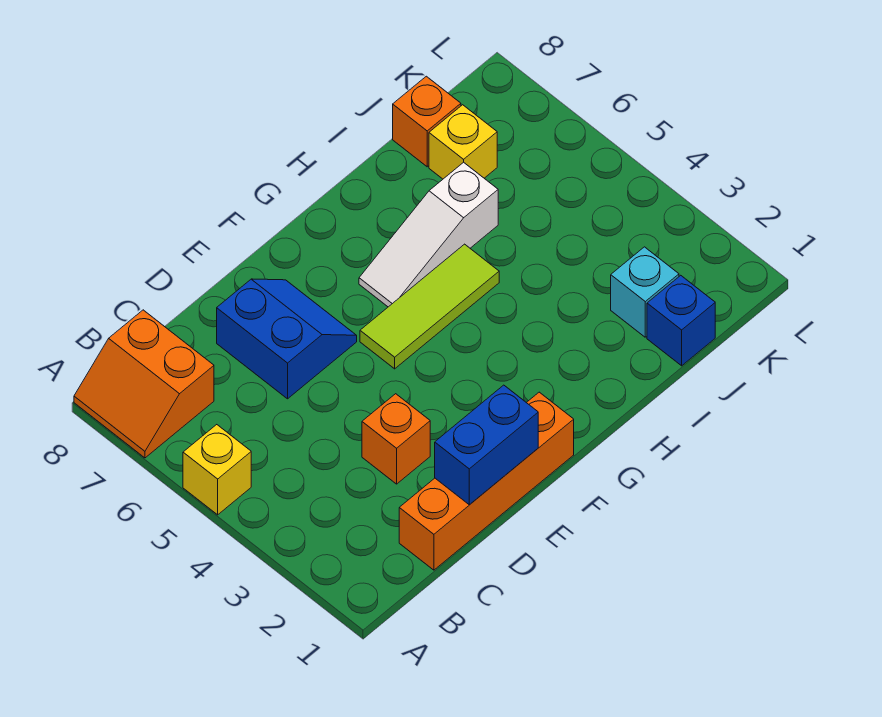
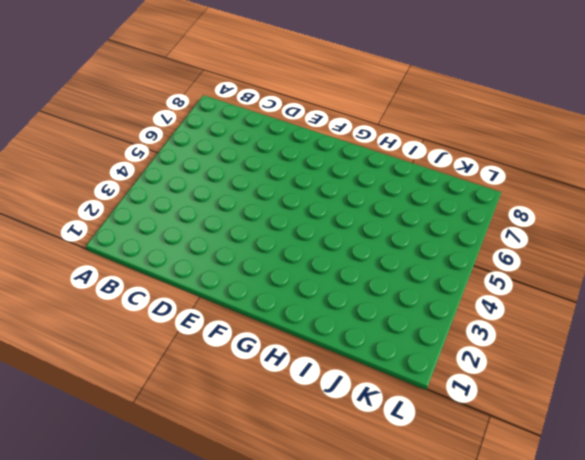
none -> yellow brick A5 level 1
none -> orange slope A7:B8 level 1 top B
none -> orange brick C1:F1 level 1

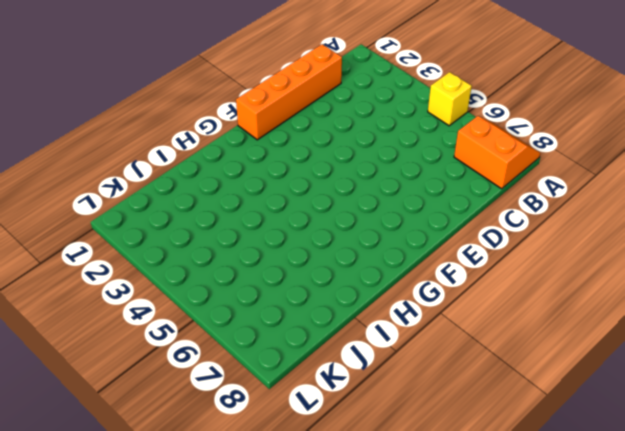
none -> orange brick D3 level 1
none -> blue slope D6:E7 level 1 top D
none -> lime tile F5:H5 level 1

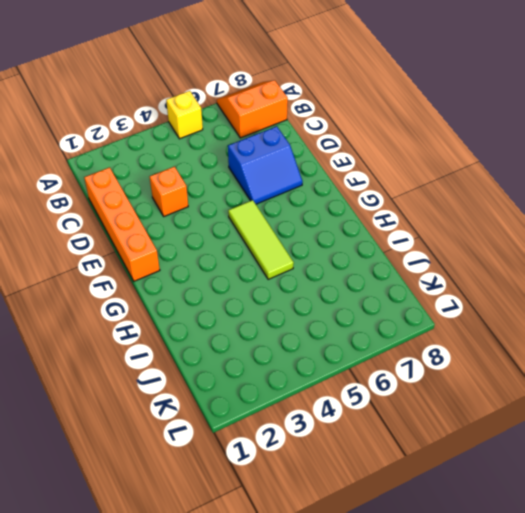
none -> white slope G6:I6 level 1 top I
none -> blue brick J1 level 1
none -> cyan brick J2 level 1

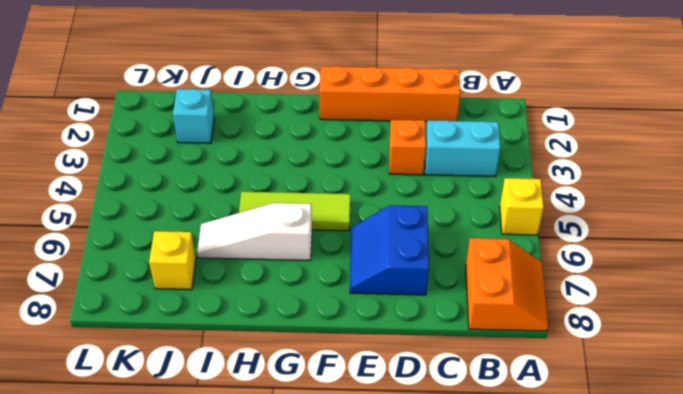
cyan brick B3:C3 level 1 -> none
white slope G6:I6 level 1 top G -> white slope G6:I6 level 1 top I
none -> blue brick J1 level 1
none -> orange brick J8 level 1
none -> blue brick D1:E1 level 2

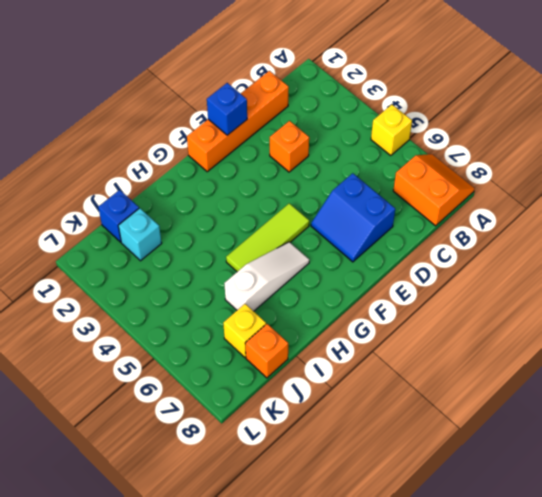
blue brick E1 level 2 -> blue brick D1:E1 level 2

